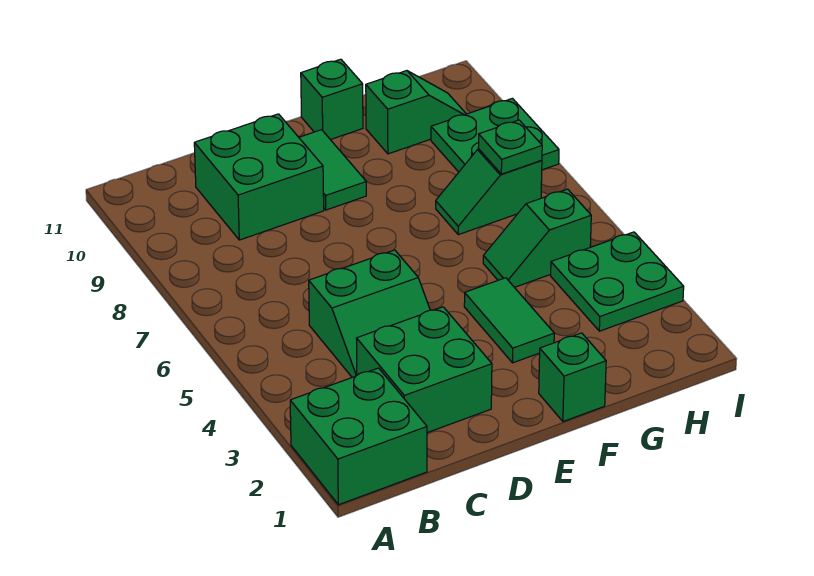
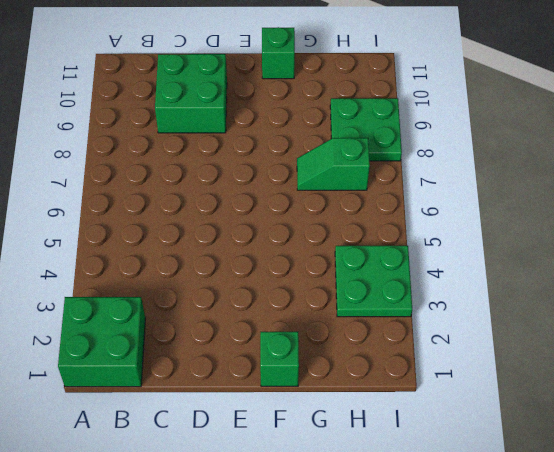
none -> green brick C2:D3 level 1
none -> green slope C4:D5 level 1 top 5
none -> green tile E9:E10 level 1

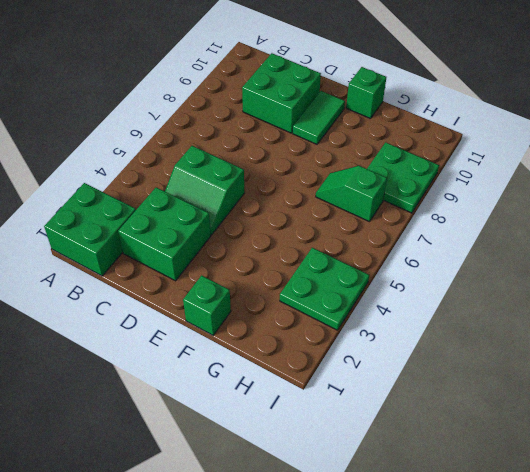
none -> green tile F3:F4 level 1
none -> green slope G5:H5 level 1 top H
none -> green slope G10:H10 level 1 top G

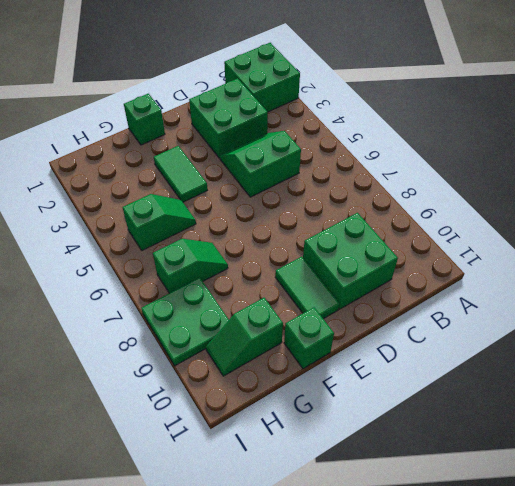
none -> green plate H3:I4 level 1
none -> green plate H7 level 2

